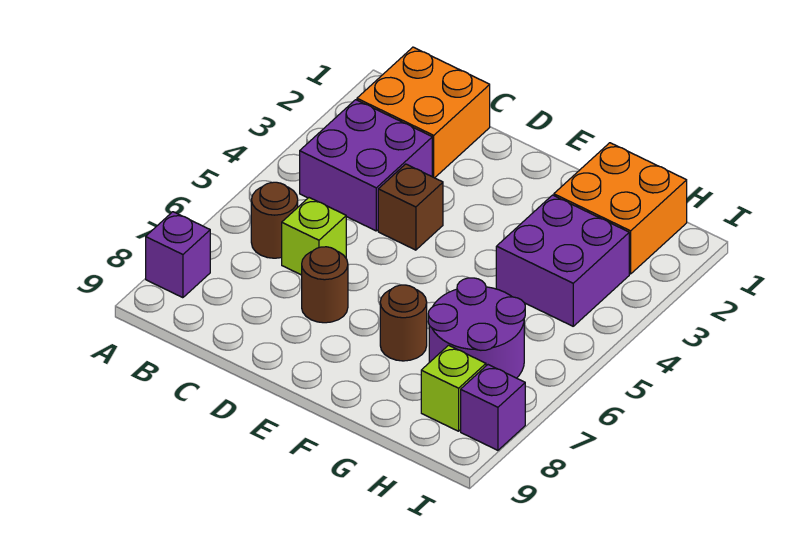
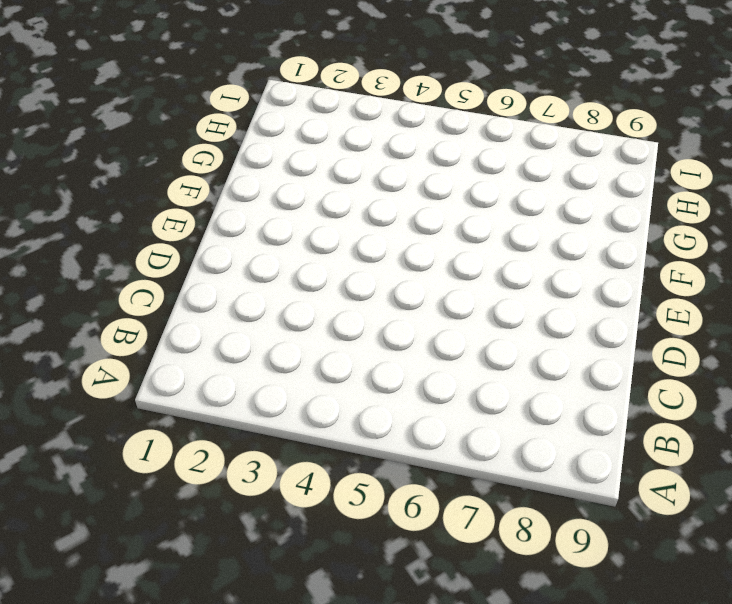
none -> purple brick A8 level 1
none -> orange brick B1:C2 level 1
none -> purple brick B3:C4 level 1

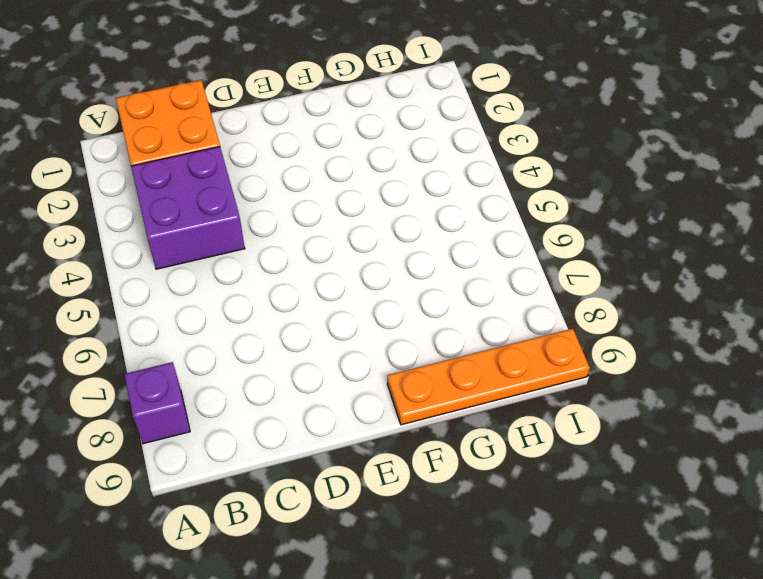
orange plate F9:I9 level 1 -> none
none -> brown round brick B6 level 1
none -> lime brick C6 level 1
none -> brown brick D4 level 1

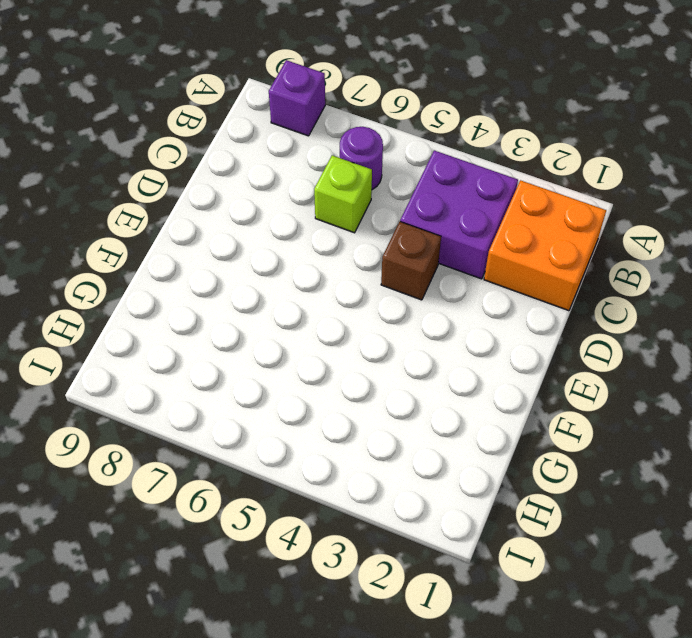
purple round brick B6 level 1 -> brown round brick B6 level 1
none -> brown round brick D7 level 1
none -> brown round brick F7 level 1
none -> orange brick G1:H2 level 1

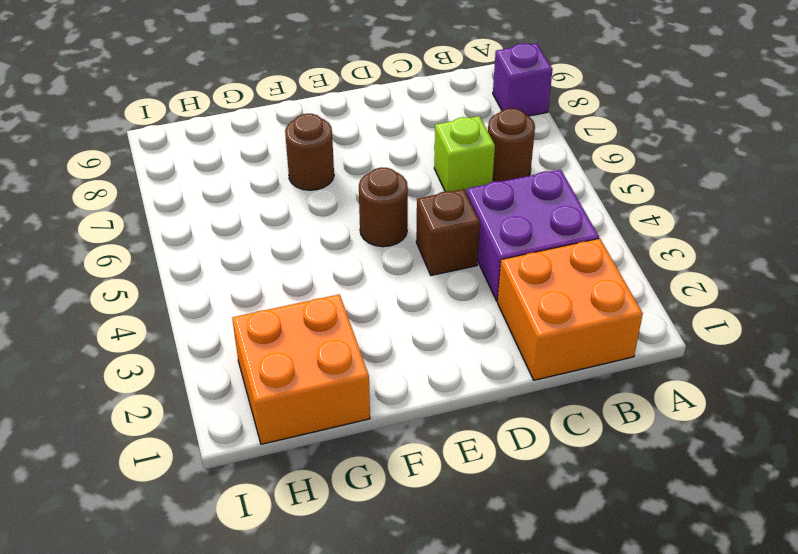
brown round brick E5 level 1 -> brown round brick D7 level 1
none -> purple brick G3:H4 level 1
none -> purple round brick G6:H7 level 1
none -> lime brick H8 level 1

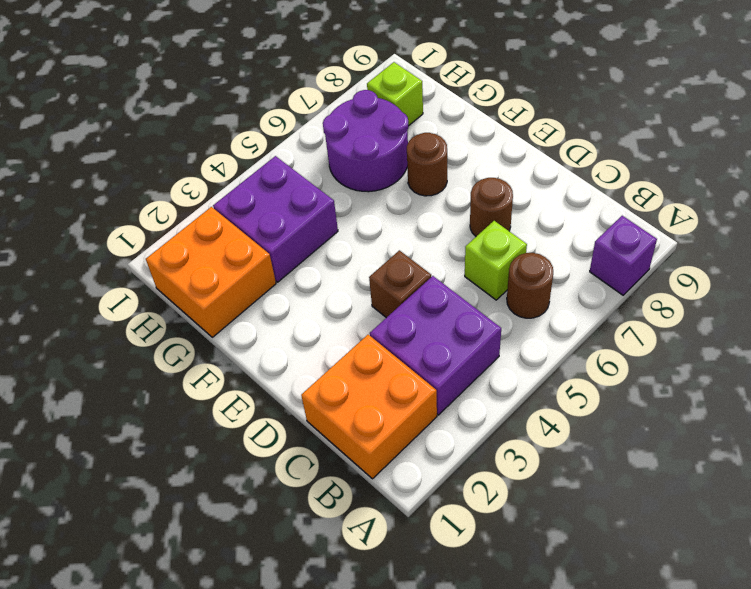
none -> purple brick I8 level 1

